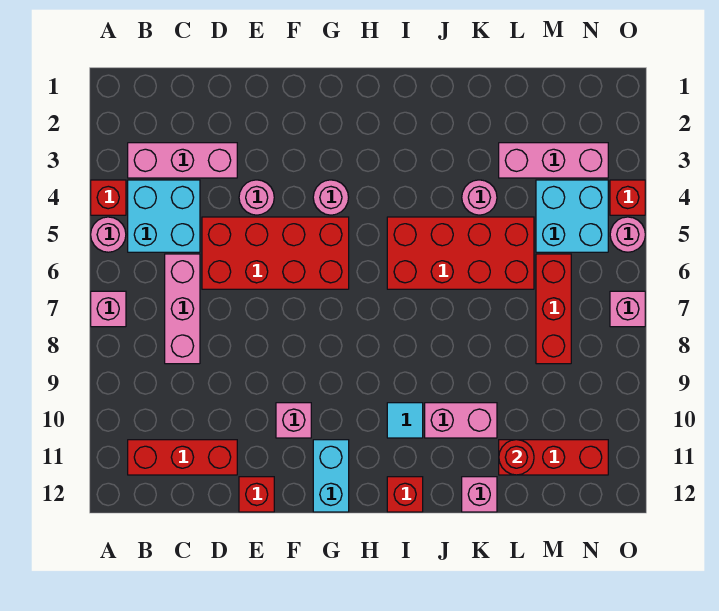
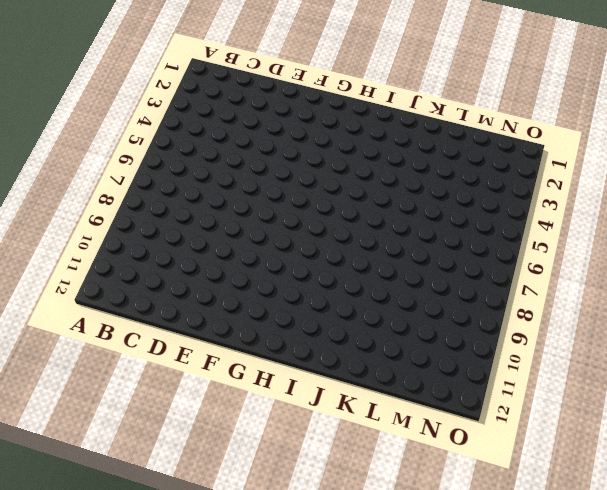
none -> red brick A4 level 1
none -> pink round brick A5 level 1
none -> pink brick A7 level 1

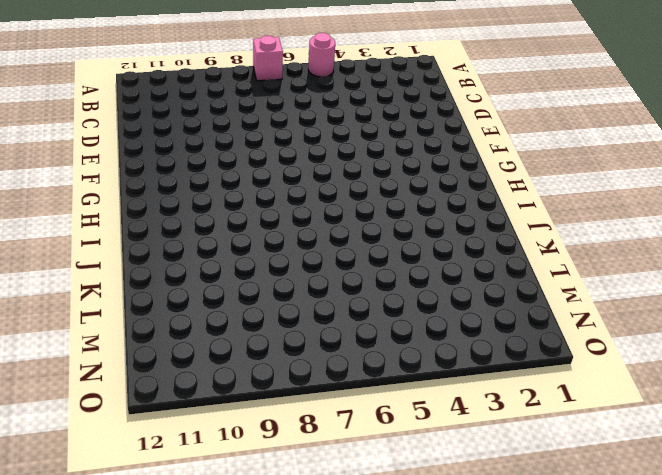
none -> red brick A4 level 1
none -> pink brick B3:D3 level 1
none -> cyan brick B4:C5 level 1

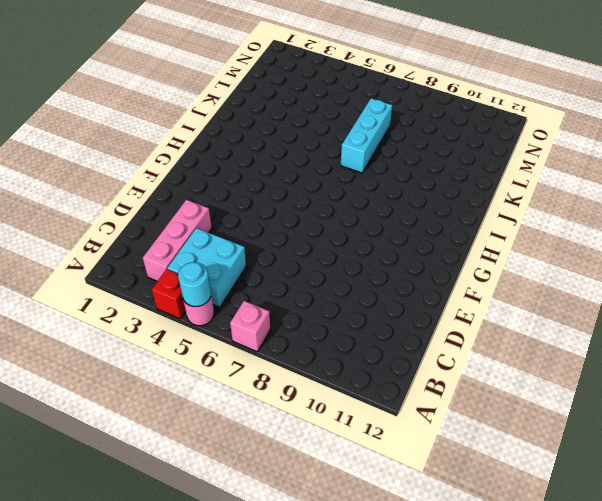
cyan round brick A5 level 2 -> none
cyan brick J7:L7 level 1 -> none
none -> red brick B11:D11 level 1
none -> pink brick C6:C8 level 1
none -> red brick D5:G6 level 1

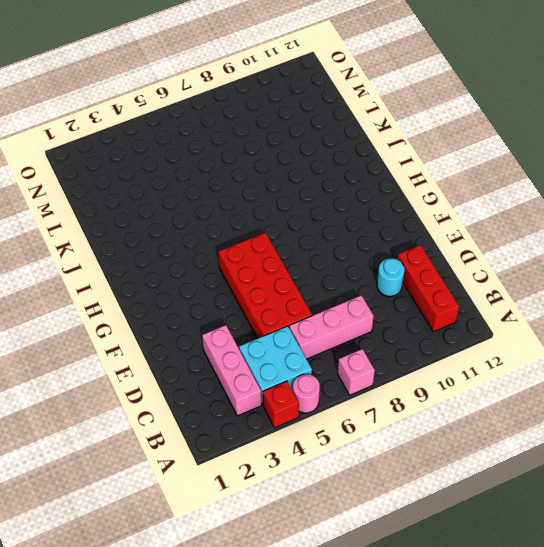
cyan round brick D10 level 1 -> none
none -> pink round brick E4 level 1
none -> red brick E12 level 1
none -> pink brick F10 level 1

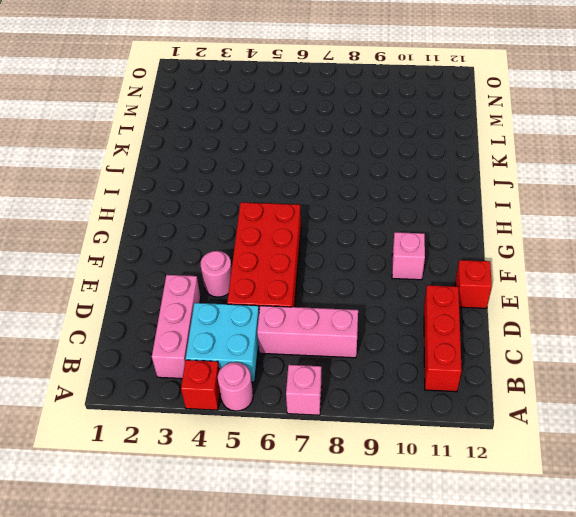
none -> pink round brick G4 level 1
none -> cyan brick G11:G12 level 1
none -> red brick I5:L6 level 1

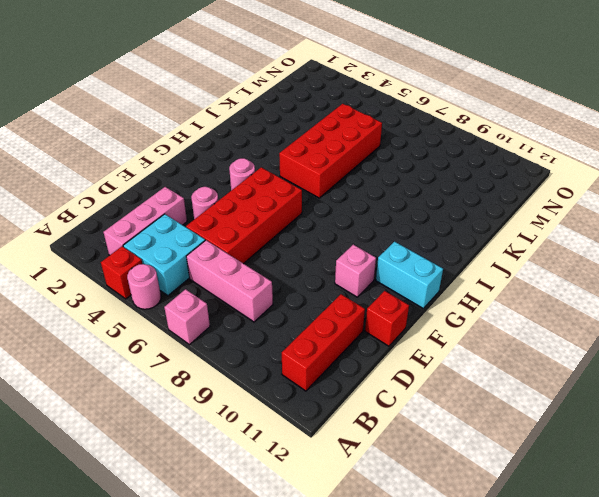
none -> cyan tile I10 level 1
none -> red brick I12 level 1
none -> pink brick J10:K10 level 1

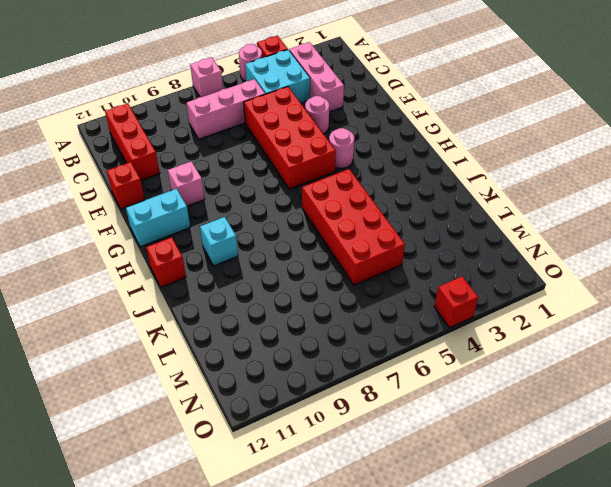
cyan brick I10 level 1 -> cyan tile I10 level 1
none -> pink brick J10:K10 level 1
none -> pink round brick K4 level 1
none -> pink brick K12 level 1

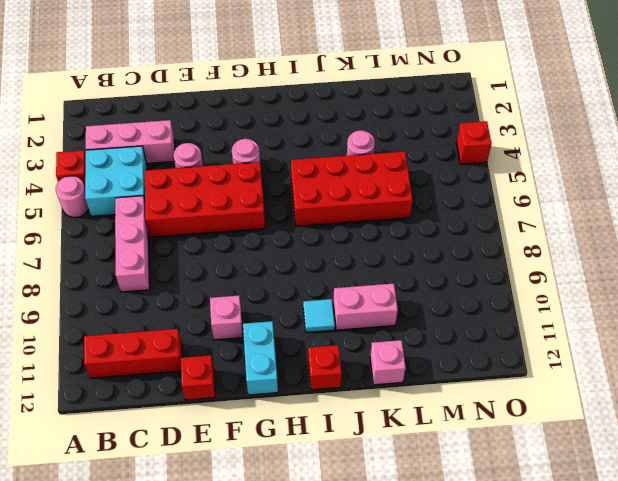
none -> pink brick A7 level 1
none -> pink brick L3:N3 level 1
none -> red brick L11:N11 level 1

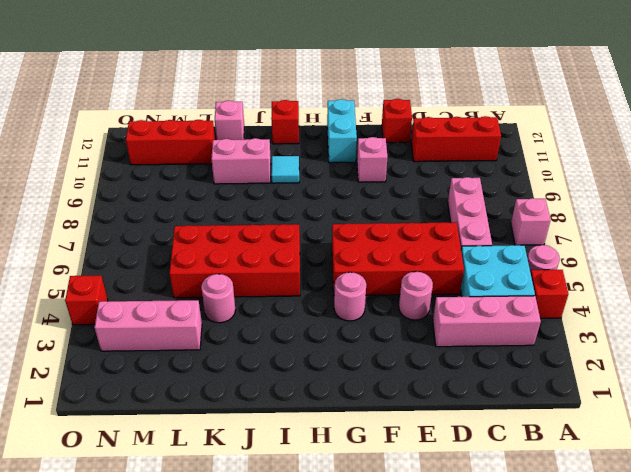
none -> cyan brick M4:N5 level 1
none -> red brick M6:M8 level 1
none -> pink round brick O5 level 1

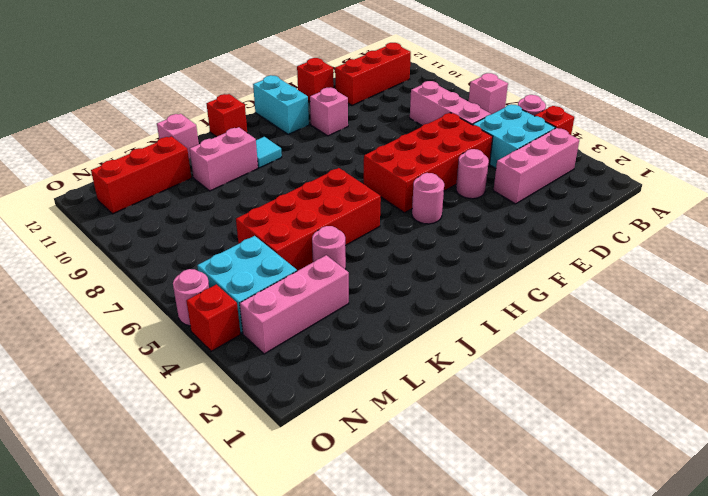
none -> red brick M6:M8 level 1
none -> pink brick O7 level 1
none -> red round brick L11 level 2

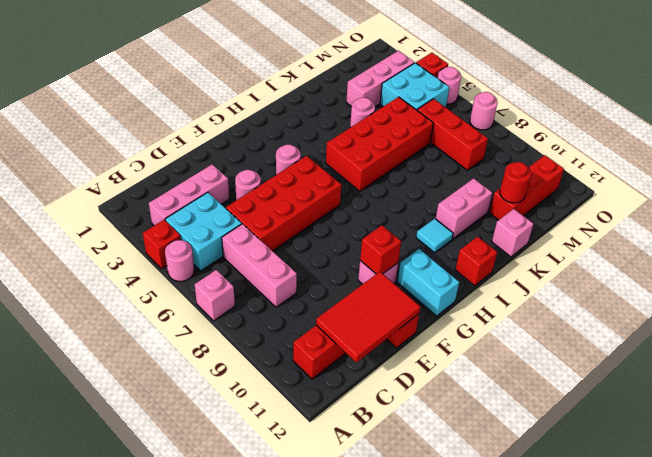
red tile C11:E12 level 2 -> none
red brick F10 level 2 -> none
pink round brick O7 level 1 -> pink brick O7 level 1

